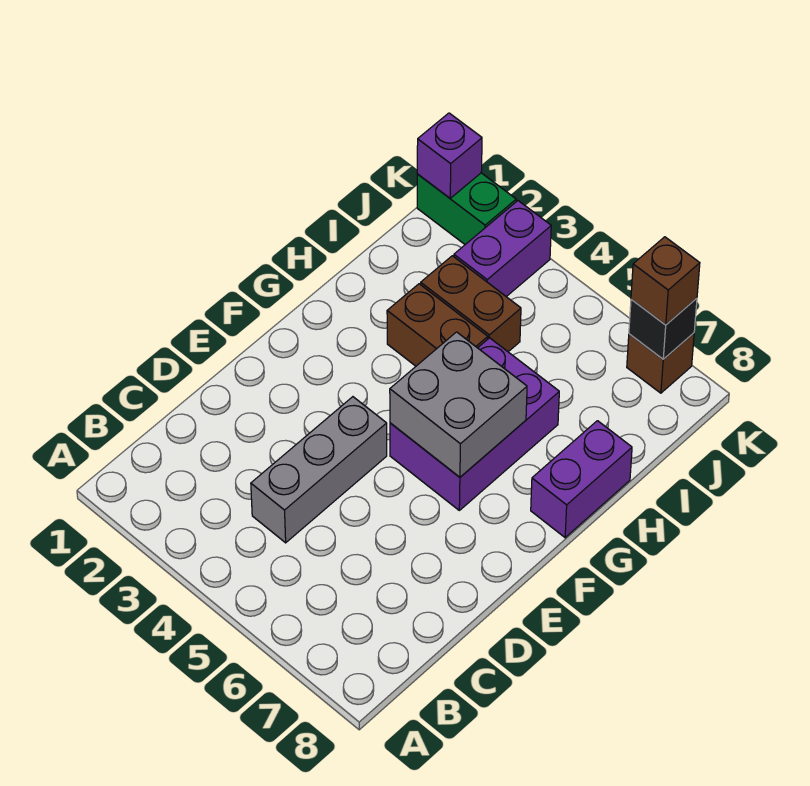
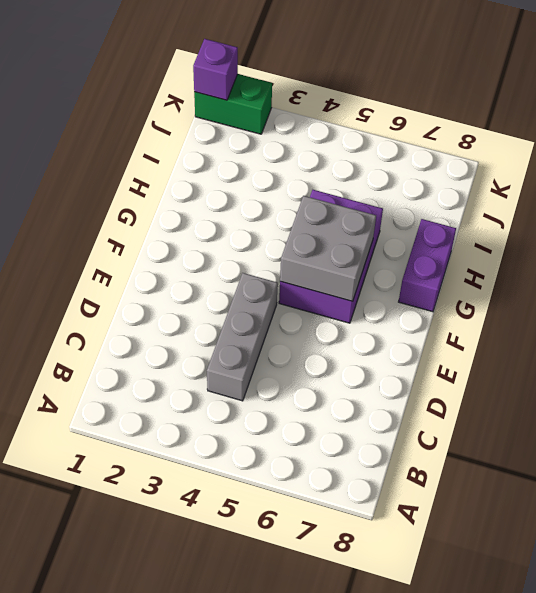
none -> brown brick H3:H4 level 1
none -> brown brick I3:I4 level 1
none -> purple brick J3:K3 level 1

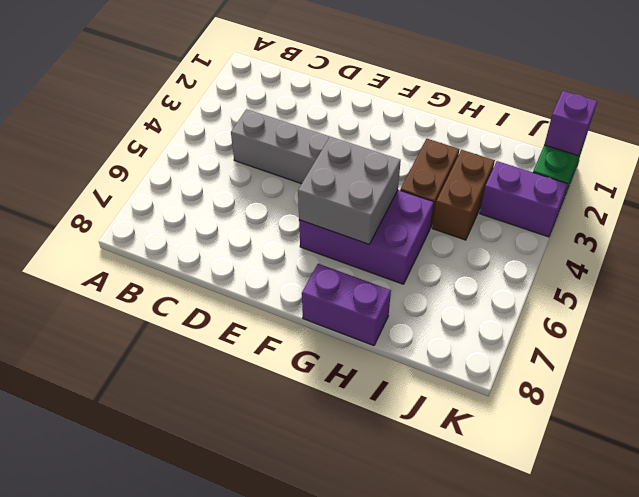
none -> brown brick K7 level 1
none -> black brick K7 level 2
none -> brown brick K7 level 3

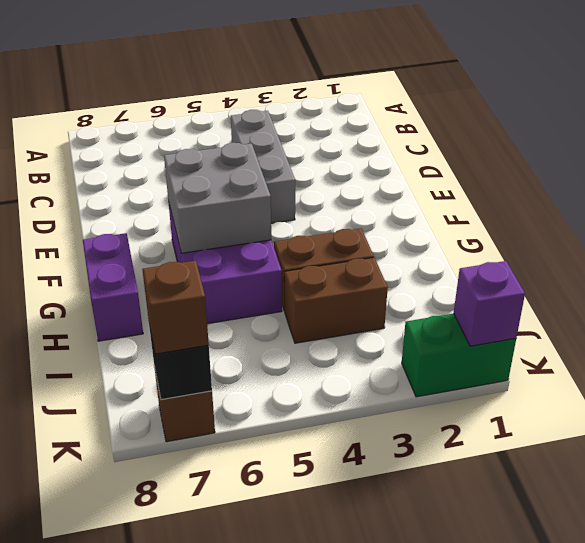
none -> purple brick J3:K3 level 1

